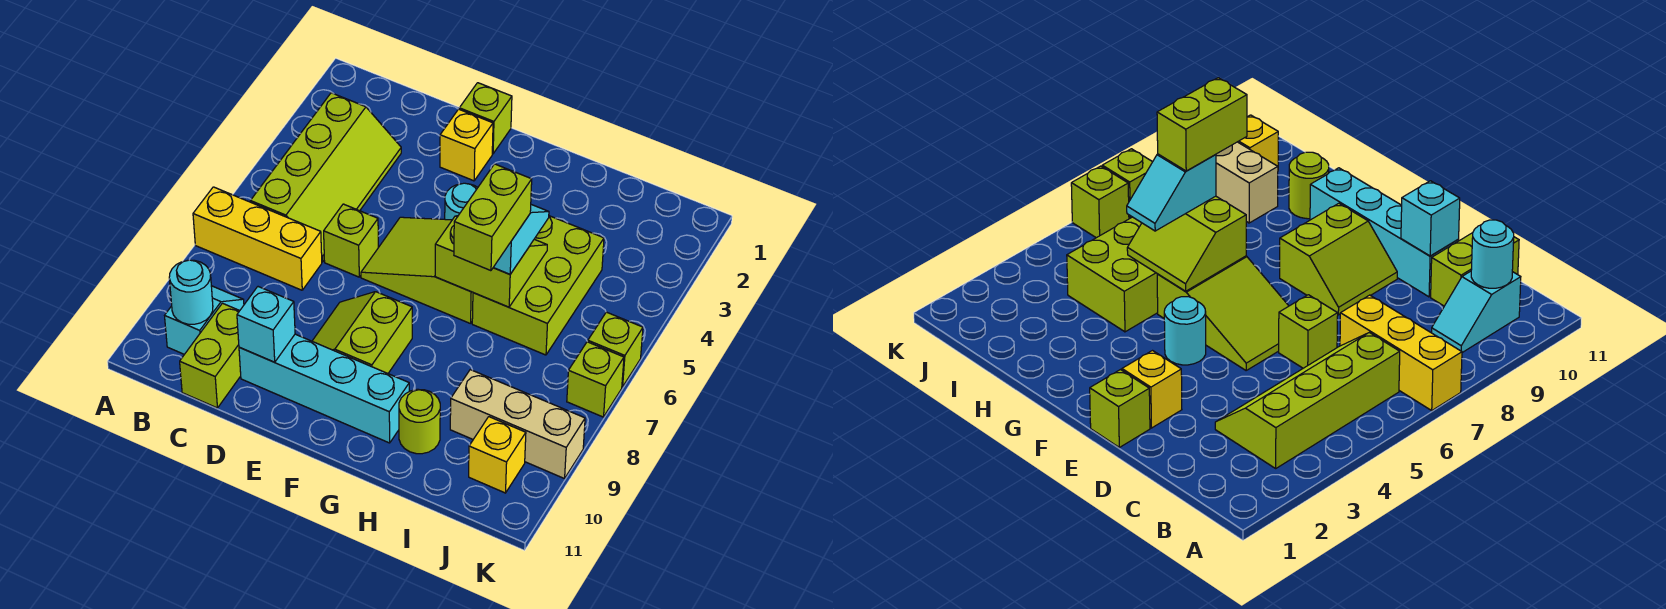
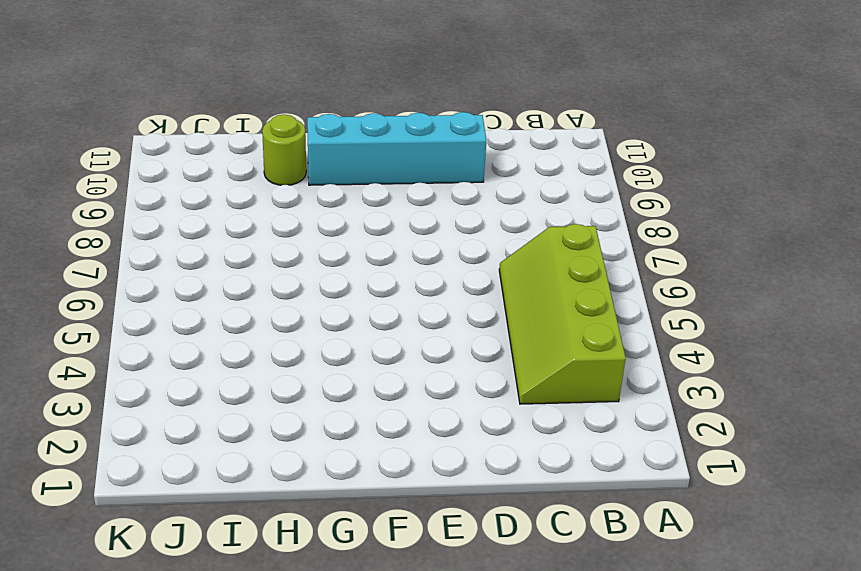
none -> yellow brick A7:C7 level 1
none -> cyan slope B9:B10 level 1 top 10
none -> lime brick C10:C11 level 1

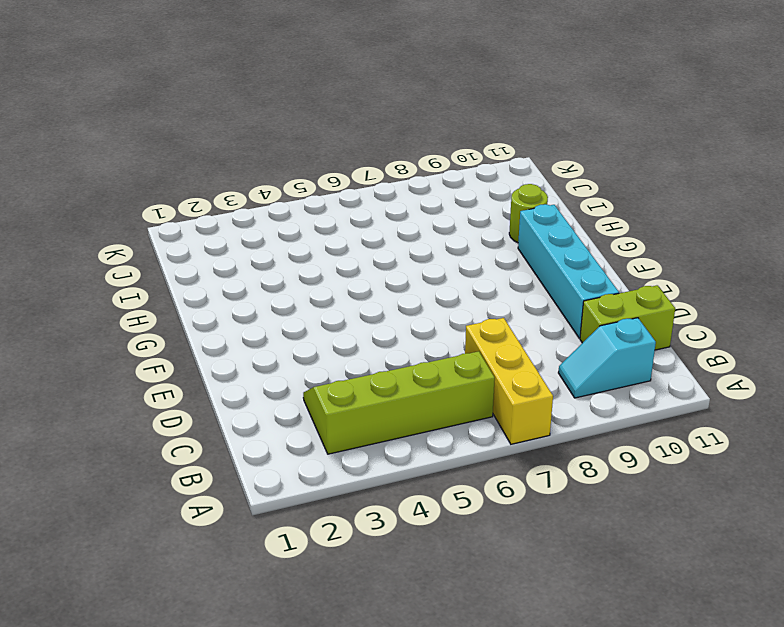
none -> lime brick D6 level 1
none -> lime brick E1 level 1
none -> yellow brick E2 level 1

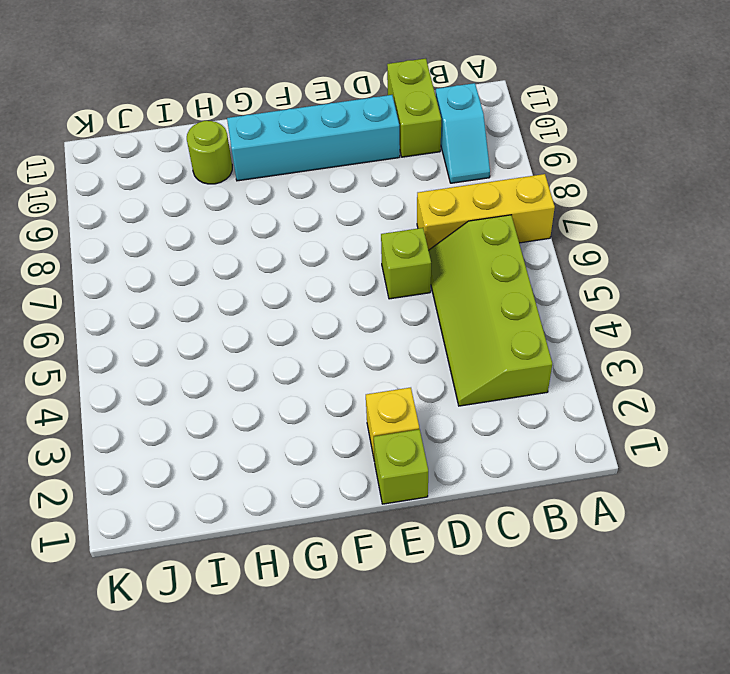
none -> lime slope E5:G6 level 1 top G
none -> lime slope E8:F9 level 1 top F
none -> cyan round brick F4 level 1

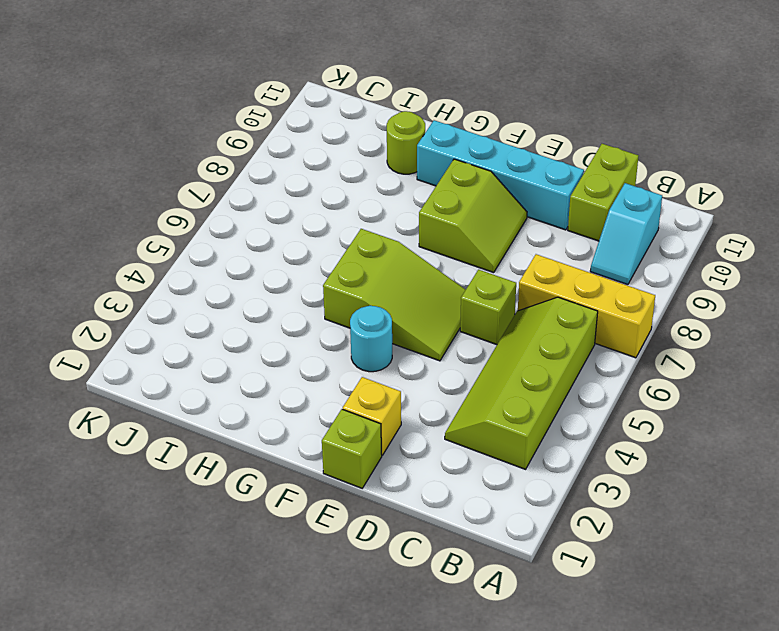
none -> lime brick H4:I6 level 1
none -> tan brick I9:K9 level 1
none -> yellow brick J10 level 1

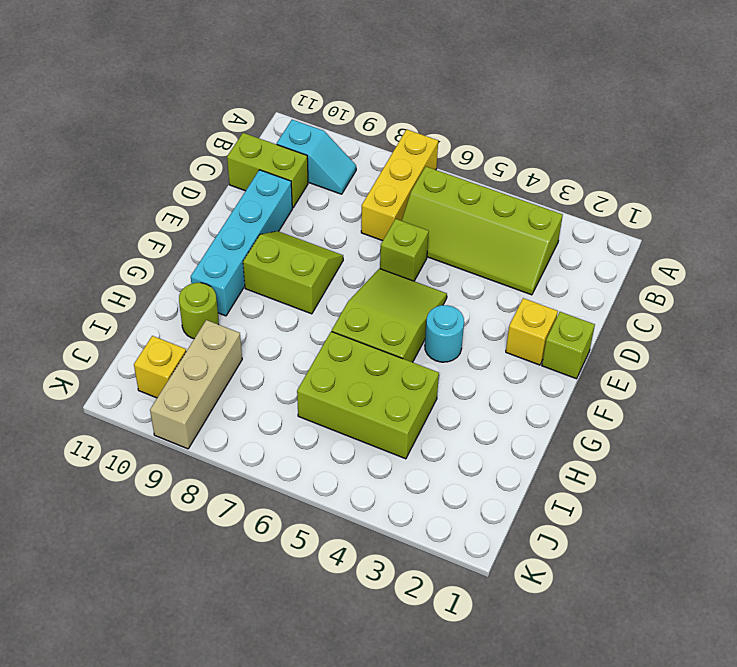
none -> lime brick K6 level 1
none -> lime brick K7 level 1
none -> cyan round brick B10 level 2

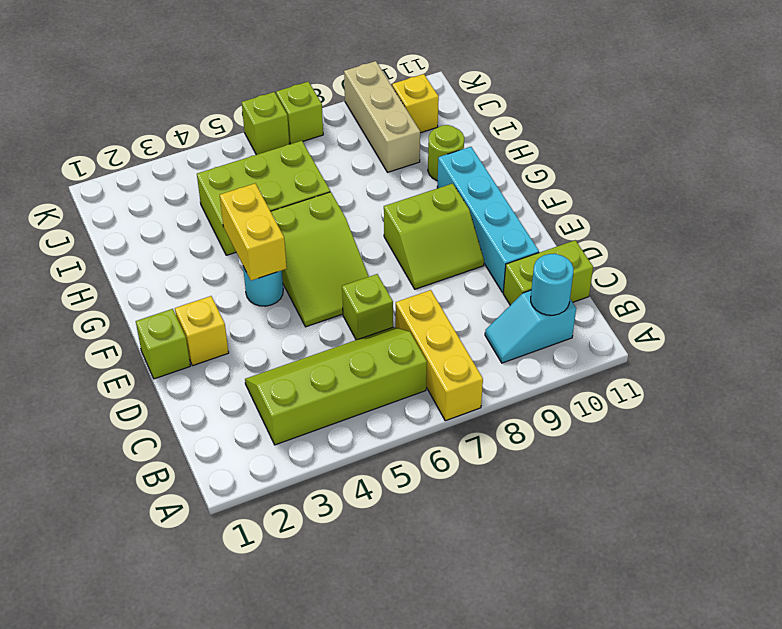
yellow brick F4:G4 level 2 -> none
none -> cyan brick D10 level 2
none -> lime slope G5:H6 level 2 top 6
none -> cyan slope H5:H6 level 3 top 6

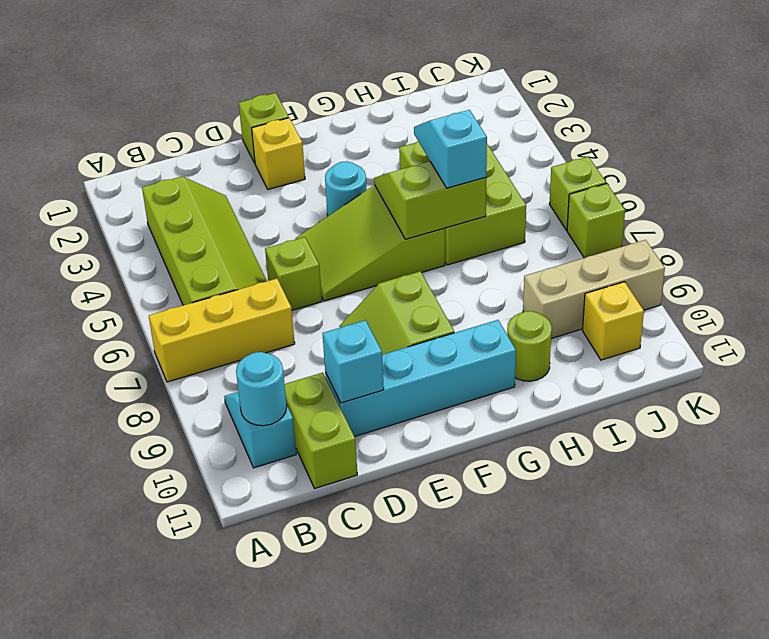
none -> lime brick H6:H7 level 4

